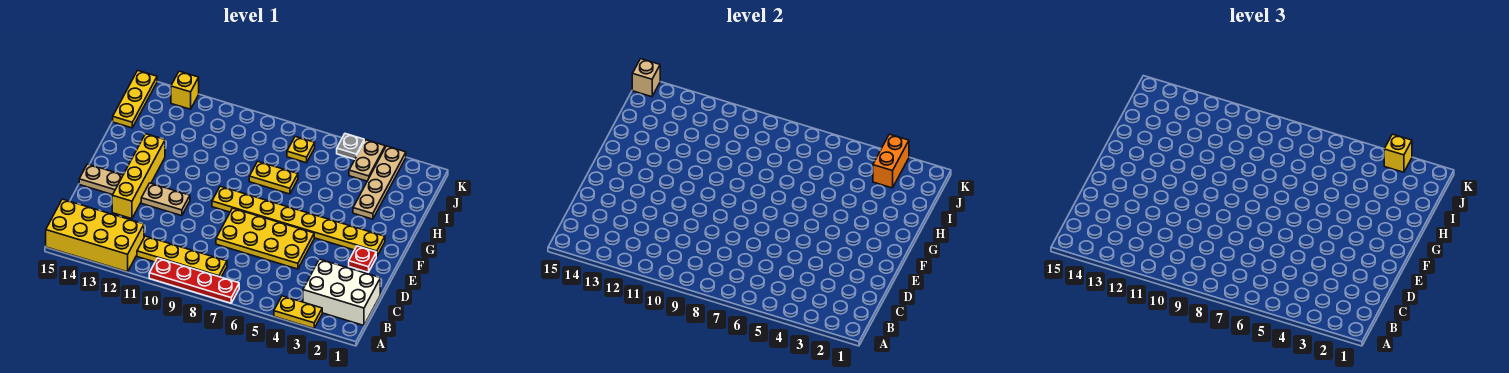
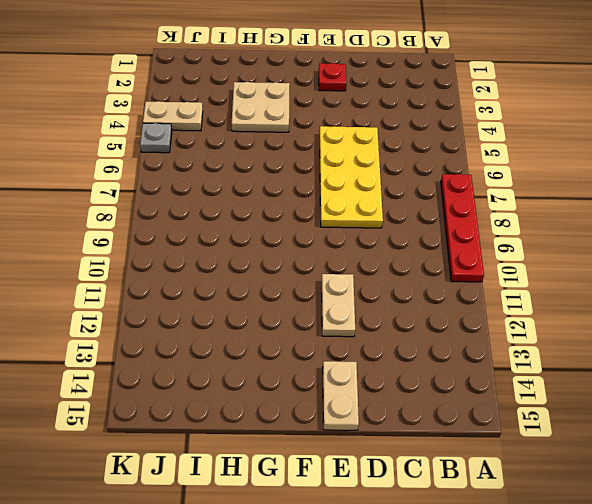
tan plate G3:H4 level 1 -> tan plate H3:K3 level 1
none -> yellow plate A3:A4 level 1
none -> yellow brick A12:B15 level 1
none -> white brick B1:C3 level 1

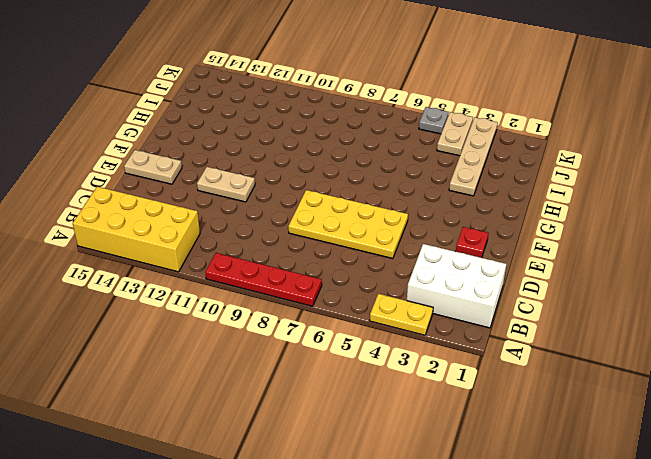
none -> yellow plate B8:B11 level 1
none -> yellow brick D13:G13 level 1
none -> yellow plate F2:F9 level 1

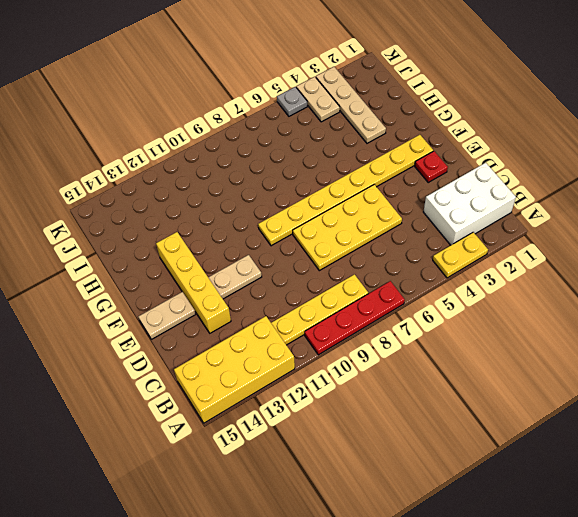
none -> yellow plate H7:H8 level 1
none -> yellow plate I15:K15 level 1
none -> yellow plate J7 level 1

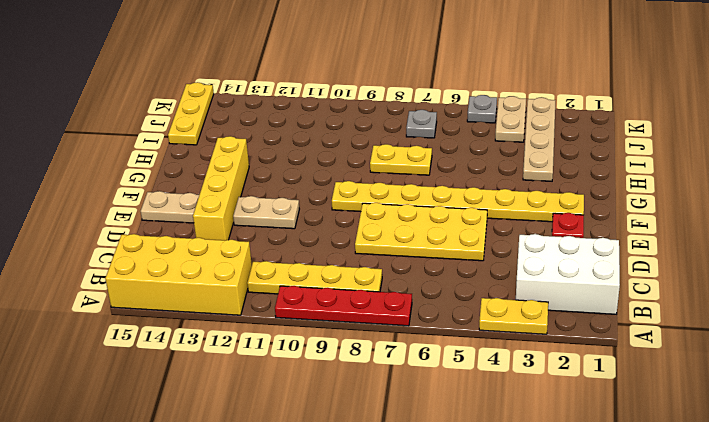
grey plate J7 level 1 -> yellow plate J7 level 1
none -> yellow brick K13 level 1
none -> orange brick J3:K3 level 2
none -> tan brick K15 level 2

